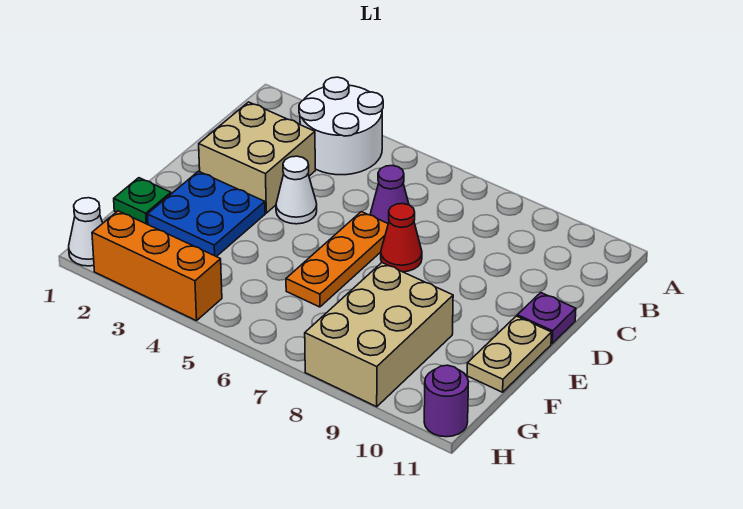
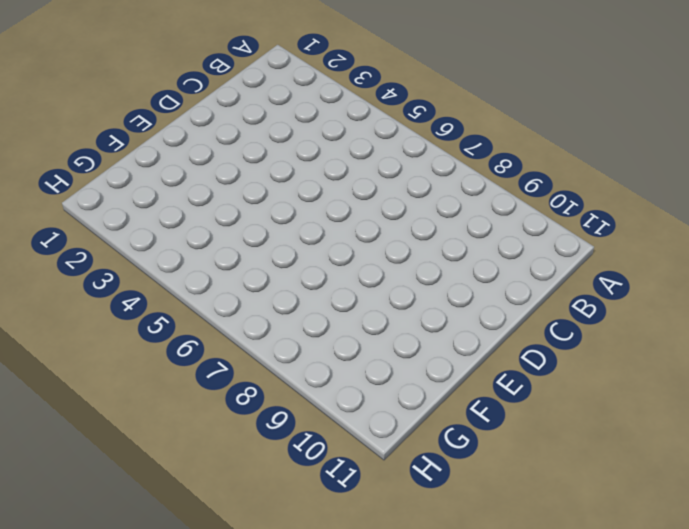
none -> white round brick A3:B4 level 1
none -> tan brick C2:D3 level 1
none -> purple cone C6 level 1

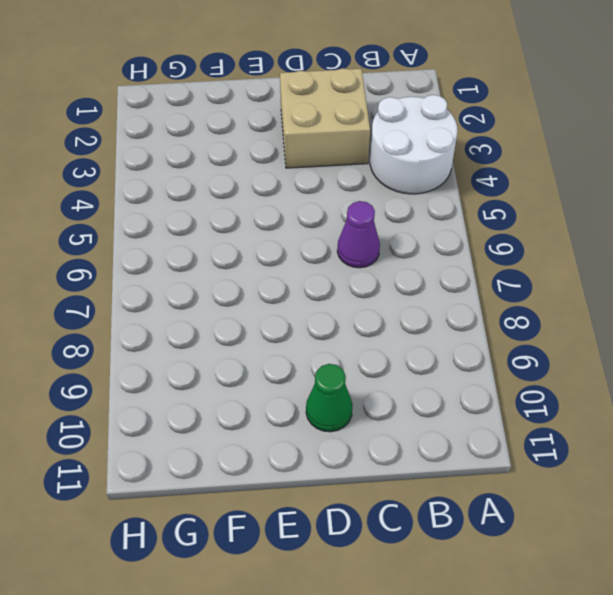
green cone D10 level 1 -> none
none -> white cone D4 level 1
none -> orange plate D6:F6 level 1
none -> red cone D7 level 1

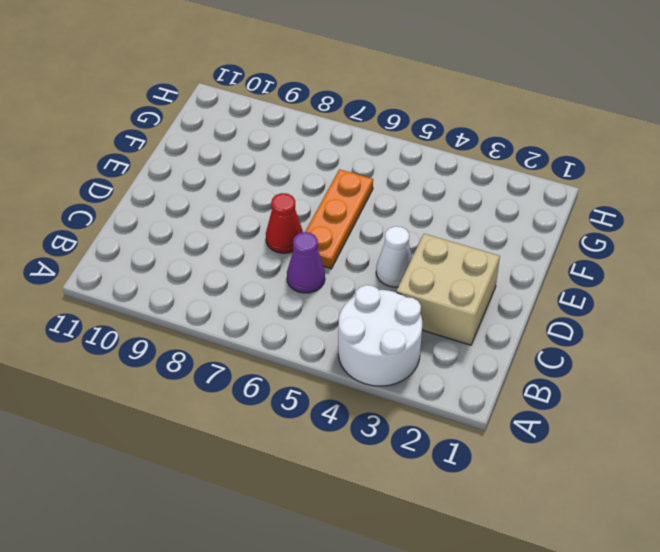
none -> purple plate D11 level 1
none -> blue plate E2:F3 level 1
none -> tan plate E11:F11 level 1

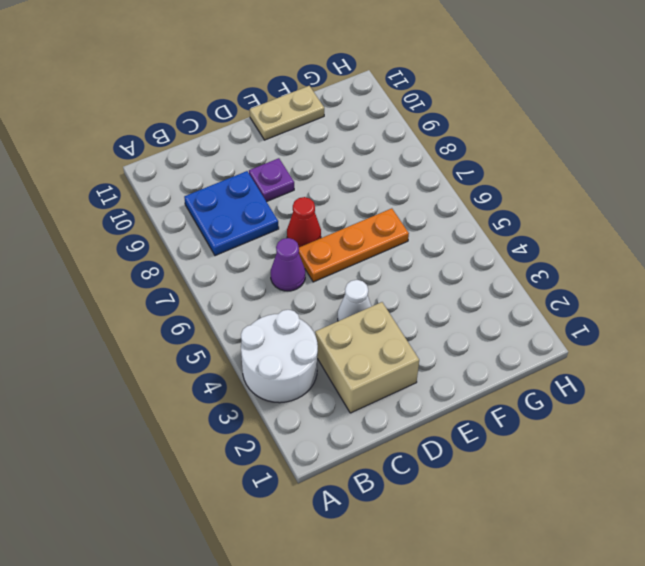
blue plate B8:C9 level 1 -> blue plate E2:F3 level 1
purple plate D9 level 1 -> purple plate D11 level 1
none -> green plate F1 level 1
none -> tan brick F8:H9 level 1
none -> white cone H1 level 1

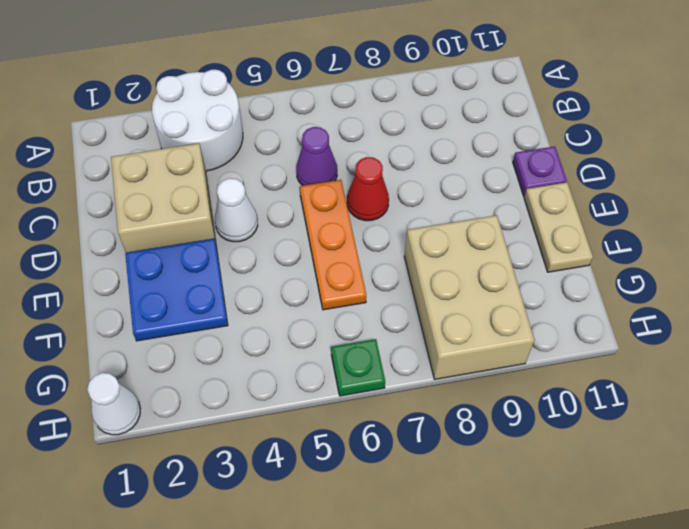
green plate H6 level 1 -> green plate F1 level 1
none -> orange brick H2:H4 level 1
none -> purple round brick H11 level 1

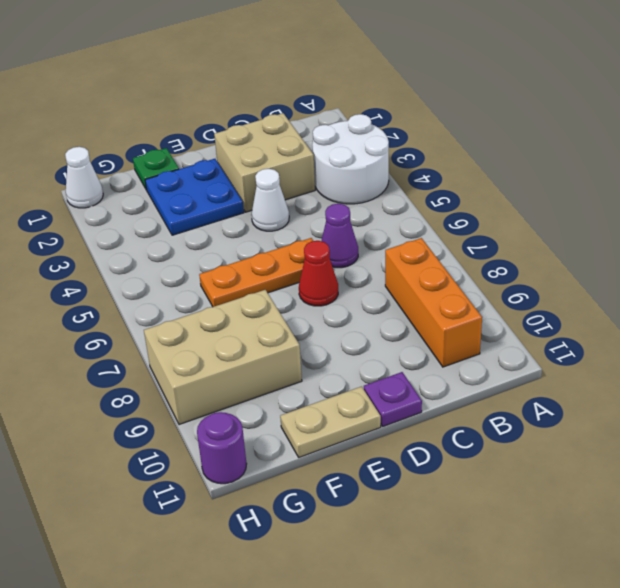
orange brick B8:B10 level 1 -> orange brick H2:H4 level 1

